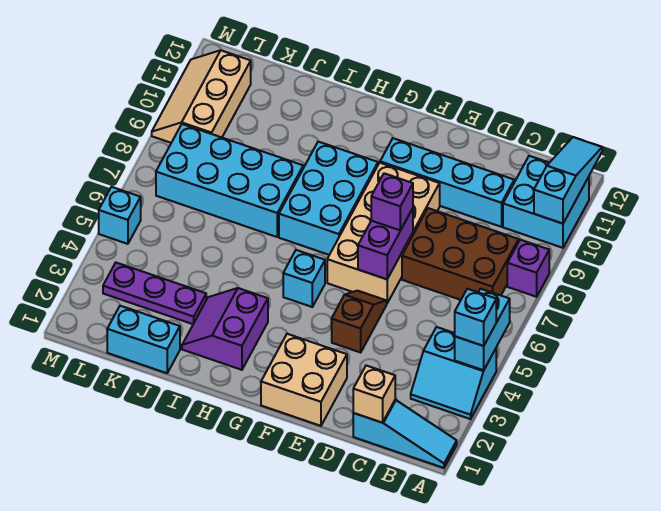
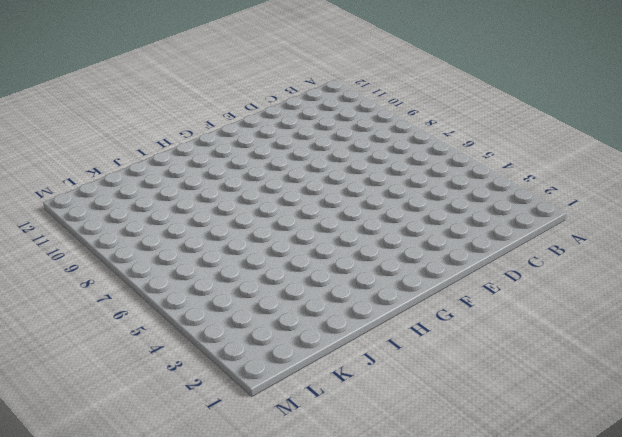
none -> cyan slope A1:C1 level 1 top C
none -> cyan slope A3:B4 level 1 top 4
none -> purple brick A8 level 1

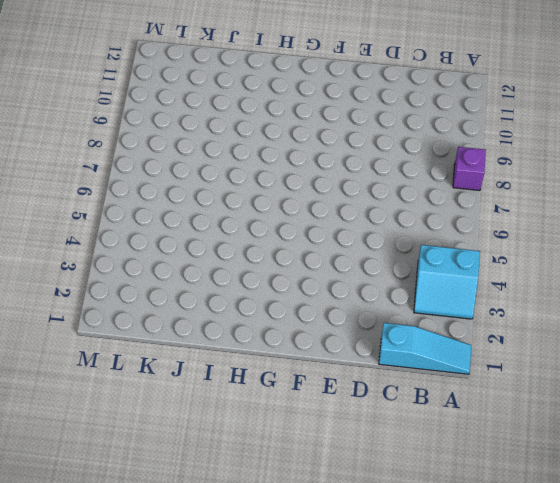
none -> cyan brick A10:B11 level 1
none -> brown brick B7:D8 level 1
none -> cyan brick C10:F10 level 1

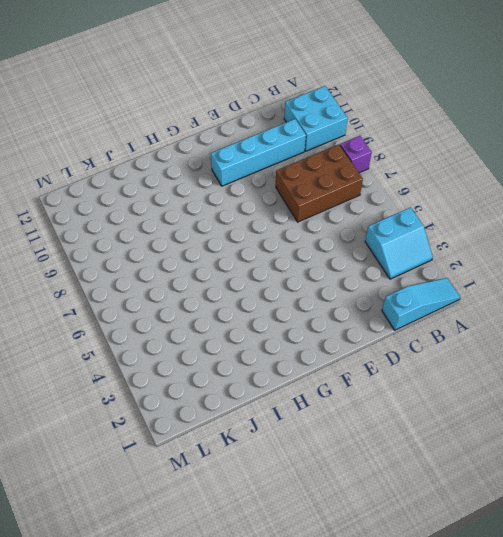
none -> tan brick E1:F2 level 1
none -> brown slope E4:E5 level 1 top 4
none -> tan brick E6:F9 level 1

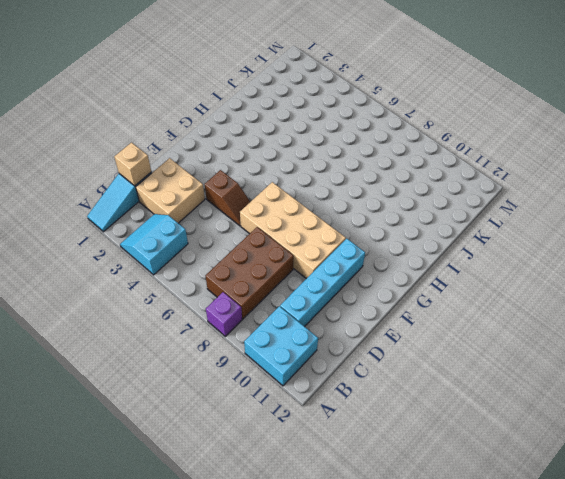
tan brick C2:D3 level 1 -> tan brick E1:F2 level 1
none -> cyan brick G5 level 1
none -> cyan brick G7:H9 level 1
none -> purple slope H2:I3 level 1 top H

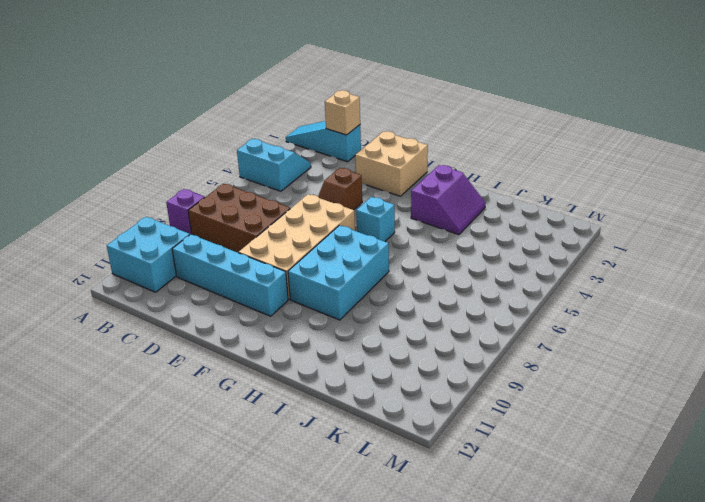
none -> cyan brick I7:L8 level 1
none -> cyan brick J1:K1 level 1
none -> purple plate J3:L3 level 1

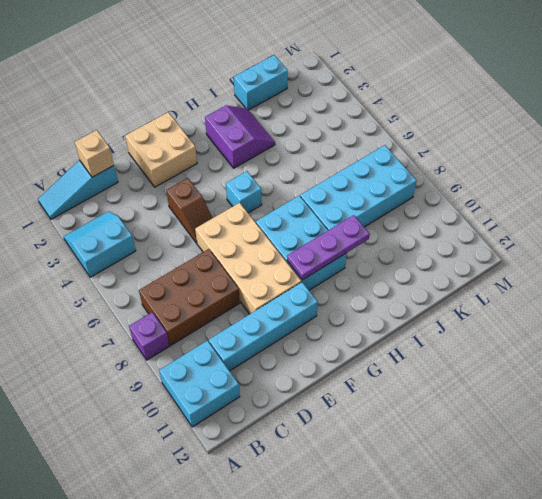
purple plate G9:I9 level 2 -> purple plate J3:L3 level 1
none -> tan slope L9:M11 level 1 top L
none -> cyan brick M5 level 1
none -> cyan brick A4:A5 level 2

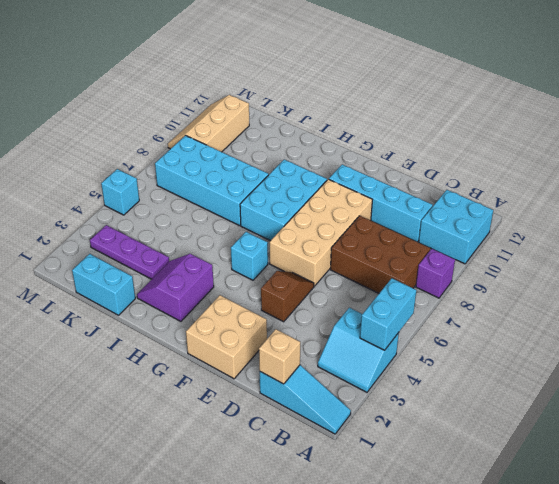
none -> cyan slope A10:A12 level 2 top 10
none -> purple brick E6:E7 level 2
none -> cyan brick A4 level 3

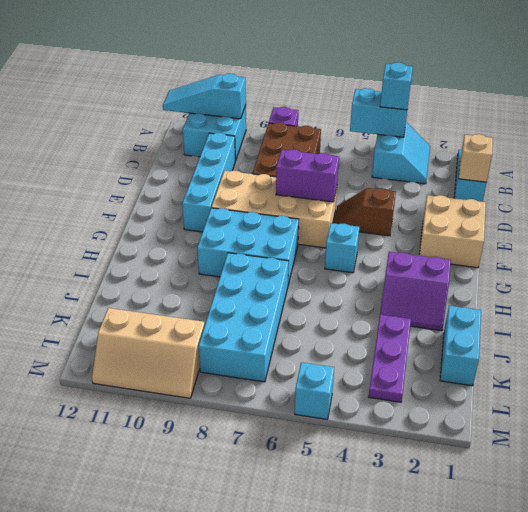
none -> purple brick E7 level 3

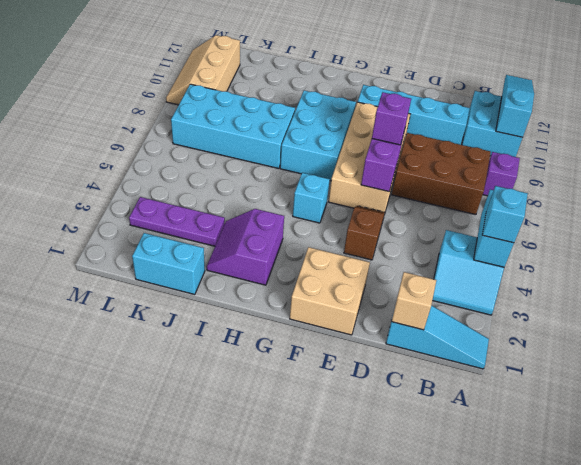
none -> cyan brick M5 level 1

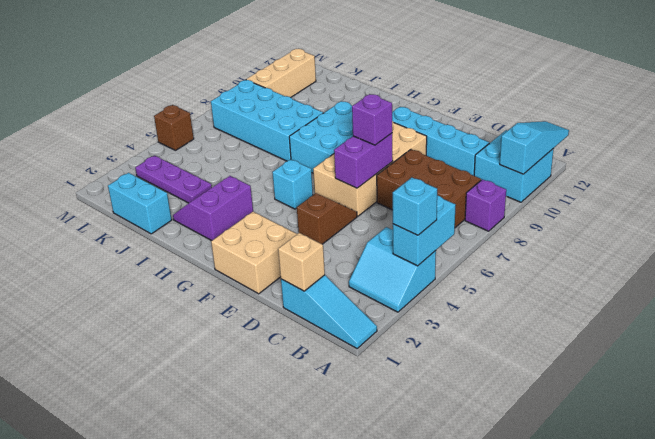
brown brick M5 level 1 -> cyan brick M5 level 1

